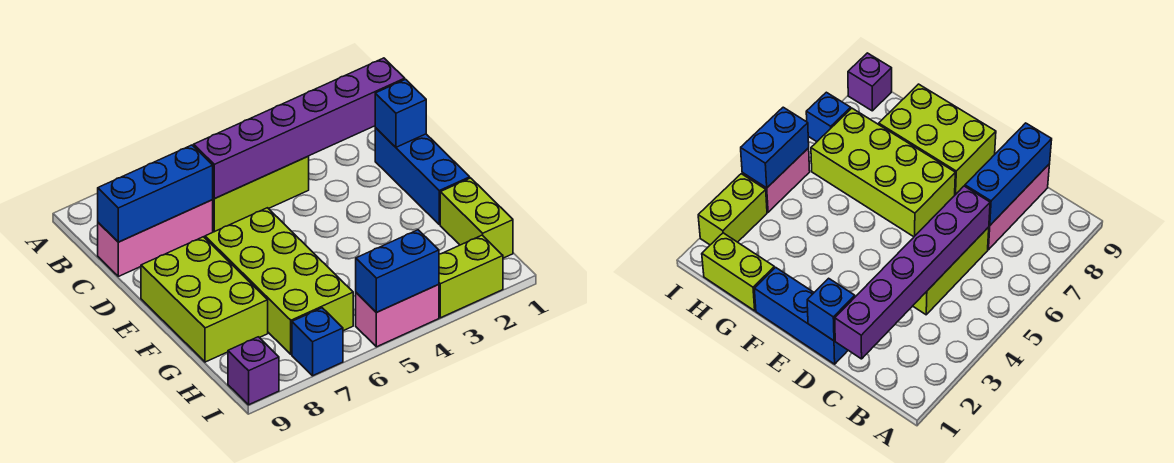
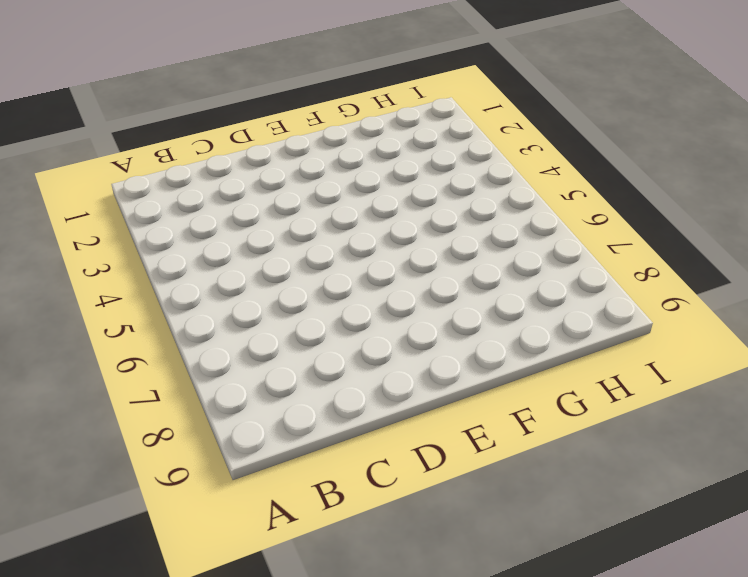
none -> lime brick C4:C6 level 1
none -> pink brick C7:C9 level 1
none -> blue brick D1:F1 level 1

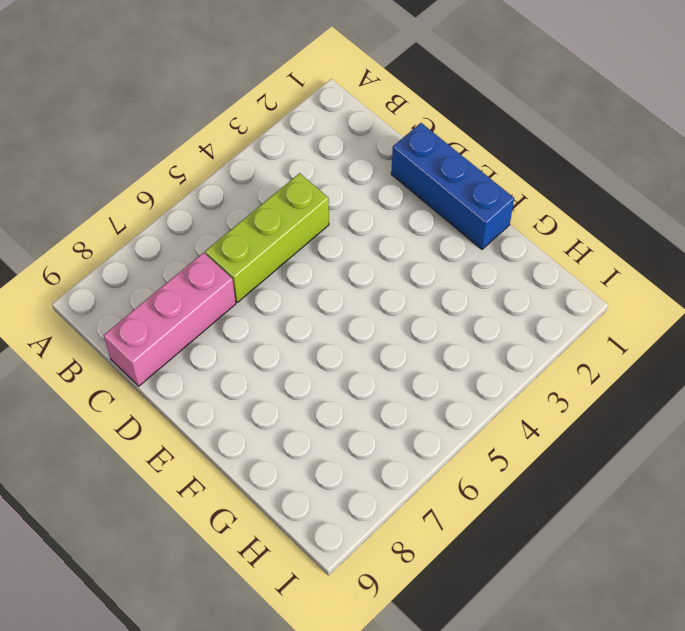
none -> lime brick E6:H7 level 1
none -> lime brick E8:G9 level 1
none -> lime brick G1:H1 level 1

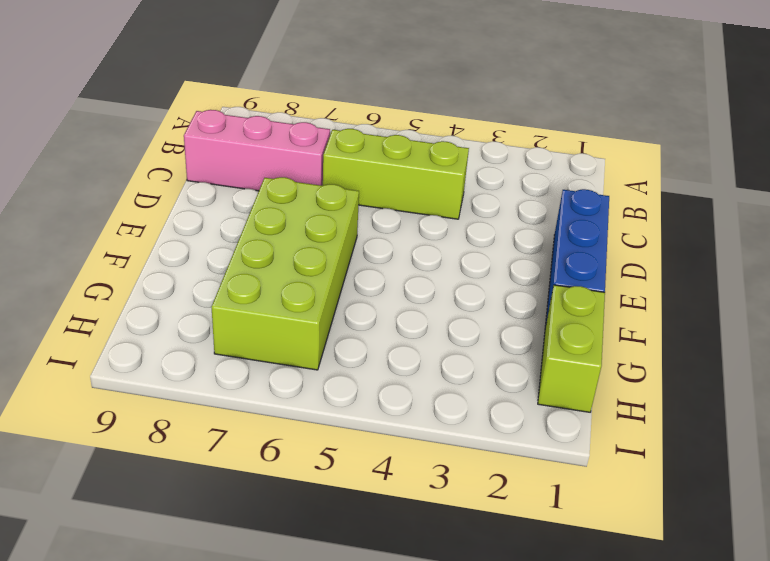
none -> lime brick E8:G9 level 1
none -> lime brick I2:I3 level 1
none -> pink brick I4:I5 level 1

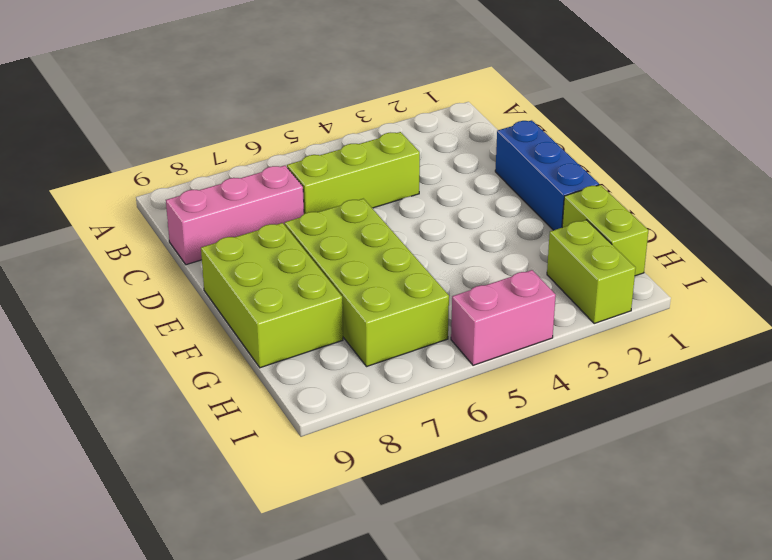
lime brick H2:I2 level 1 -> lime brick I2:I3 level 1
none -> blue brick I7 level 1
none -> purple brick I9 level 1
none -> purple brick C1:C6 level 2

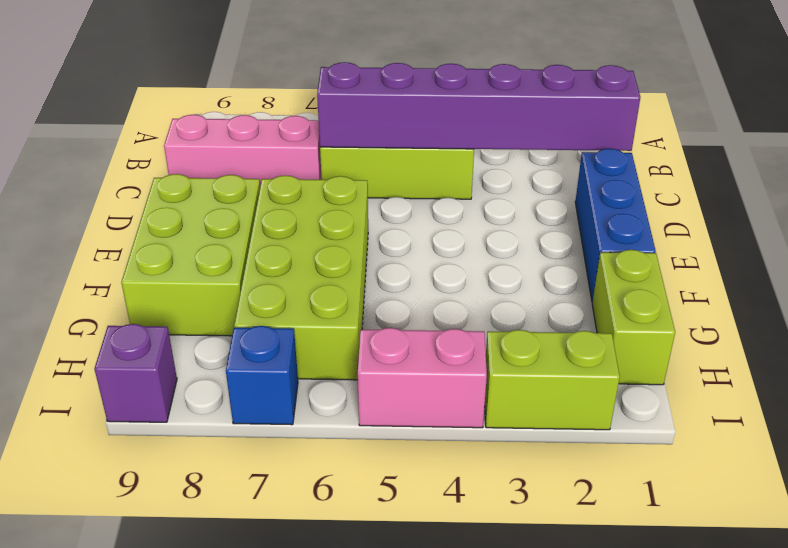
none -> blue brick C7:C9 level 2
none -> blue brick D1 level 2
none -> blue brick I4:I5 level 2

